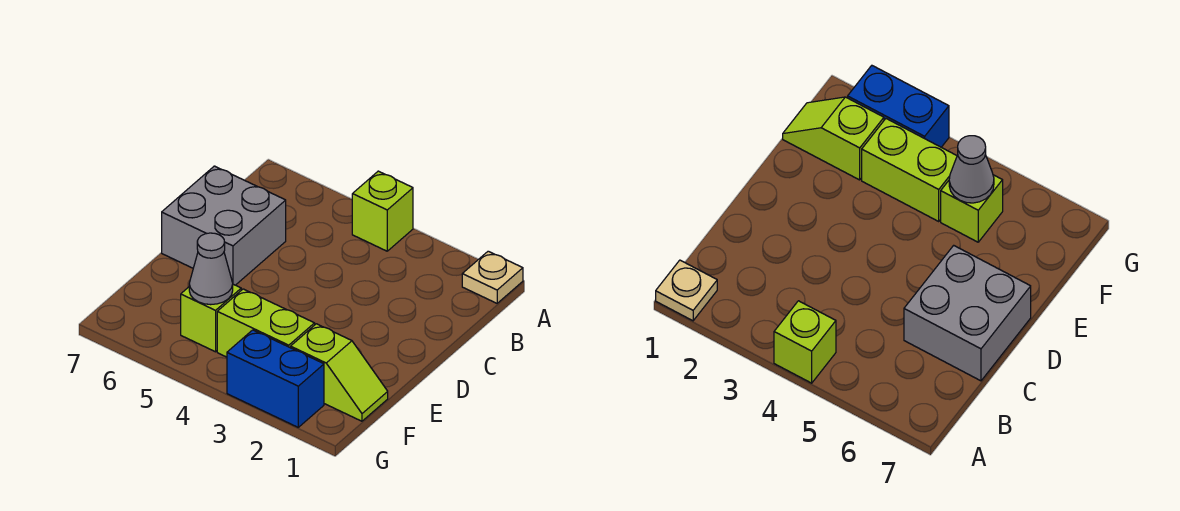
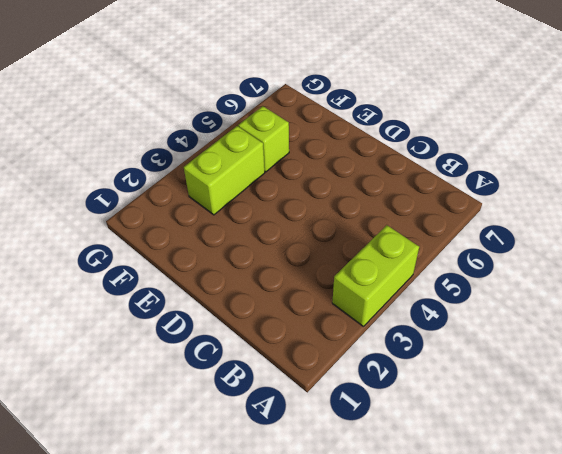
lime brick A3:A4 level 1 -> lime brick A4 level 1
none -> tan plate A1 level 1
none -> grey brick C6:D7 level 1

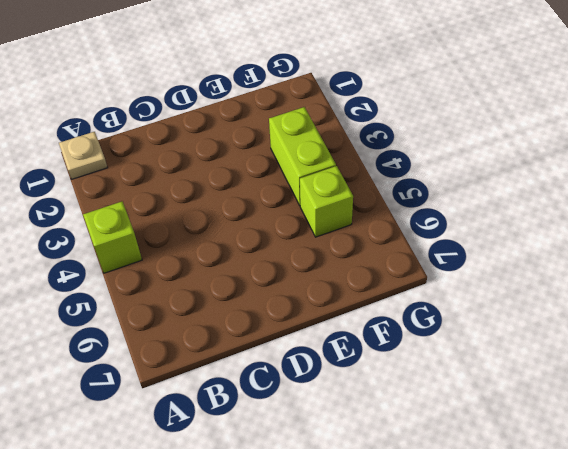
none -> grey brick C6:D7 level 1
none -> lime slope F1:F2 level 1 top 2

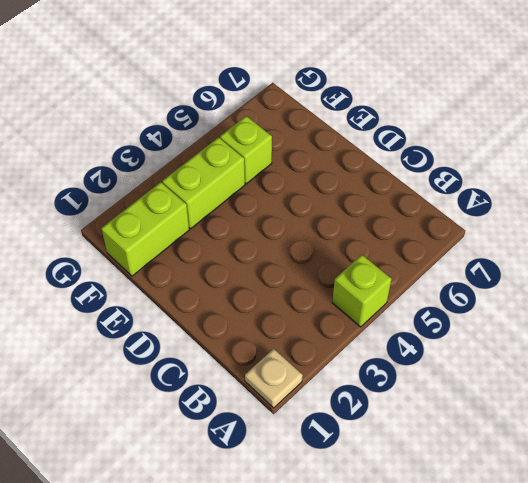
lime brick F1:F2 level 1 -> lime slope F1:F2 level 1 top 2
none -> grey brick C6:D7 level 1
none -> blue brick G2:G3 level 1

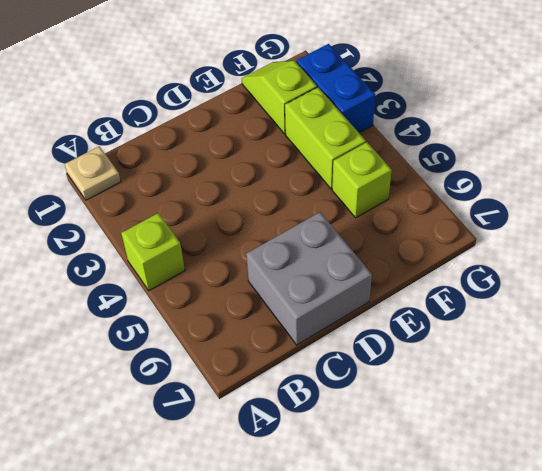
none -> grey cone F5 level 2

